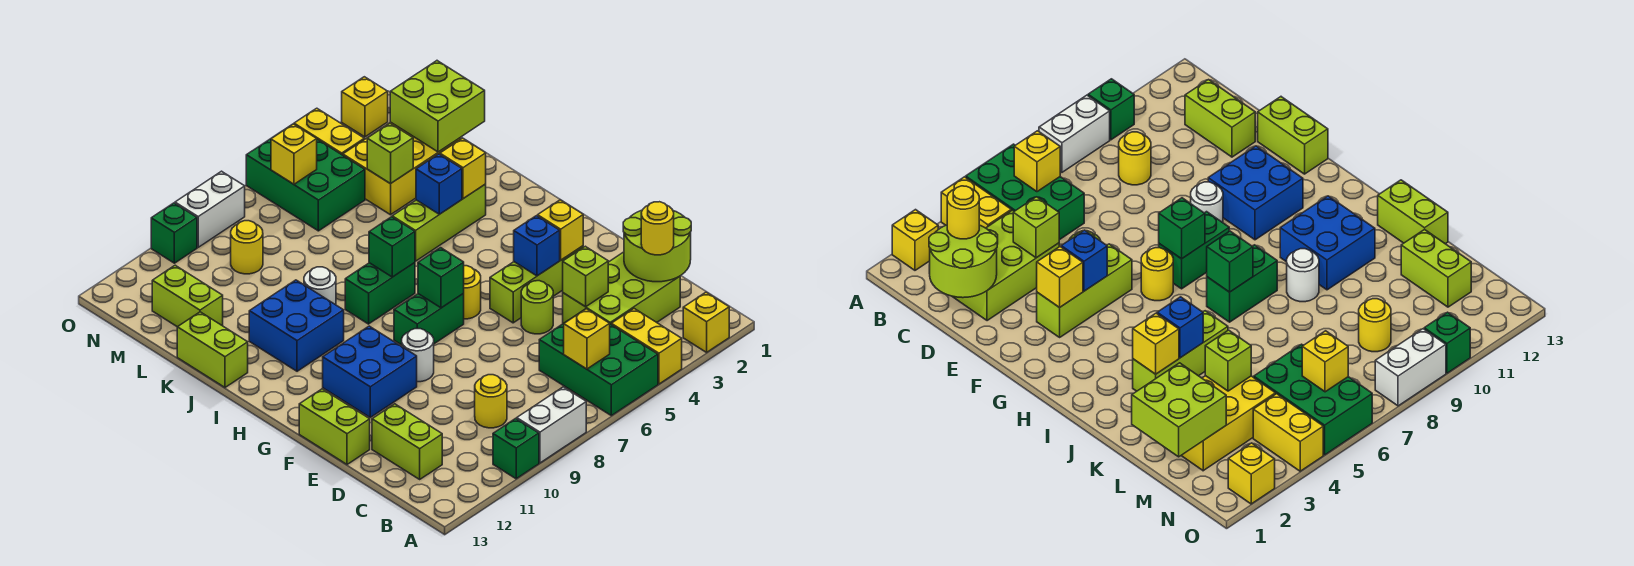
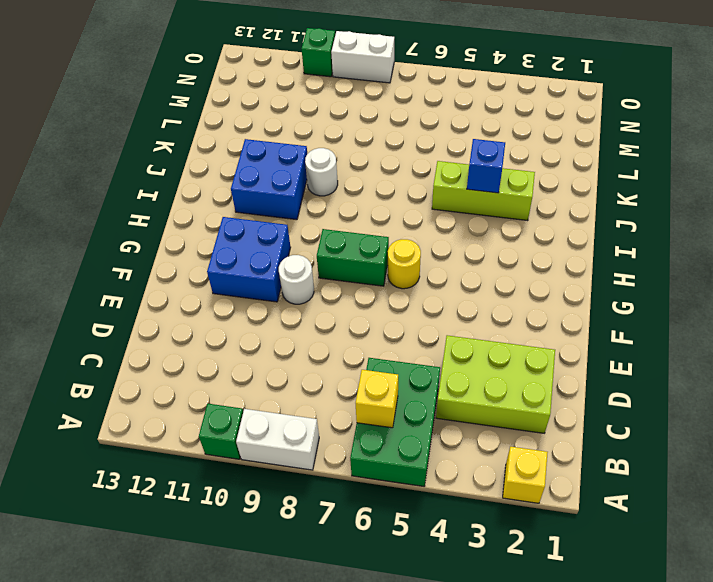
none -> yellow brick A4:B4 level 1
none -> yellow round brick C9 level 1
none -> lime brick C12:D12 level 1
none -> lime round brick E5 level 1

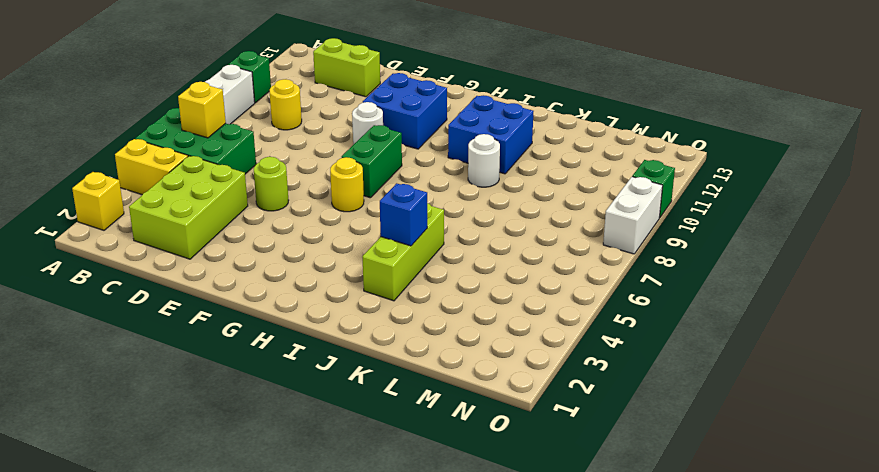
none -> lime brick E13:F13 level 1
none -> lime brick F3:F5 level 1
none -> green brick I7:I8 level 1
none -> lime brick J13:K13 level 1

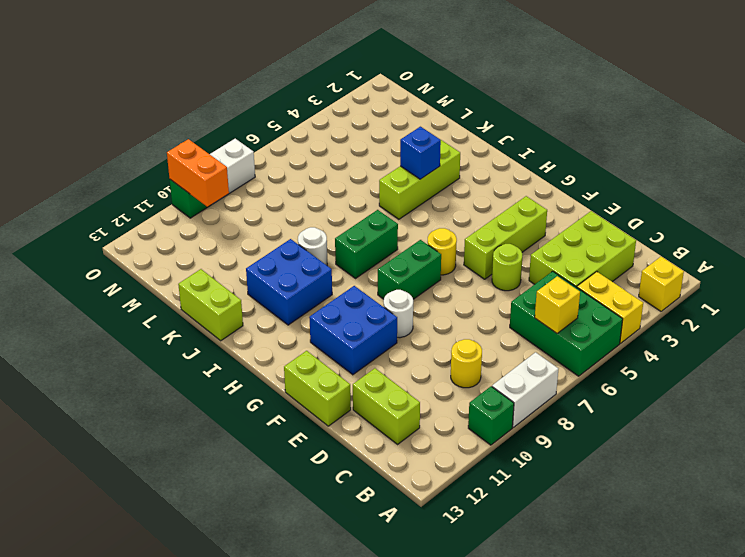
orange brick N10:O10 level 2 -> none
none -> yellow brick L2:M4 level 1
none -> lime brick L12:M12 level 1
none -> green brick M5:O6 level 1
none -> yellow round brick M9 level 1

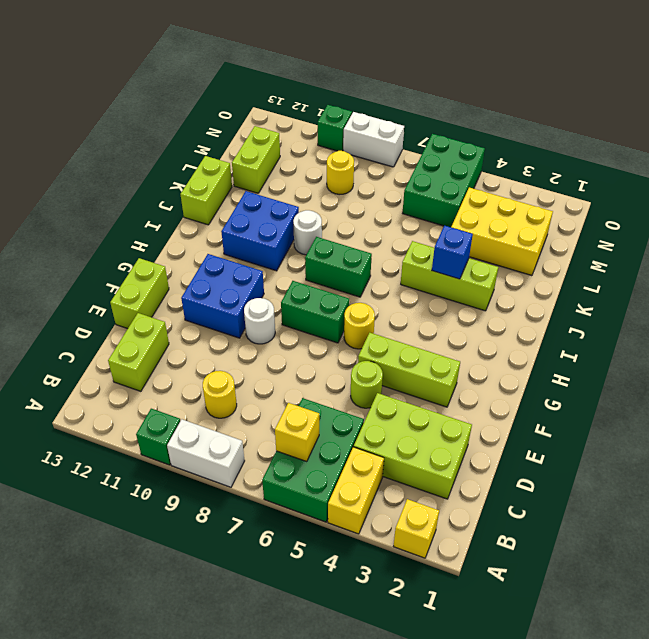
none -> yellow brick N4:O4 level 1
none -> yellow brick O2 level 1
none -> lime round brick C1:D2 level 2
none -> lime brick D4 level 2

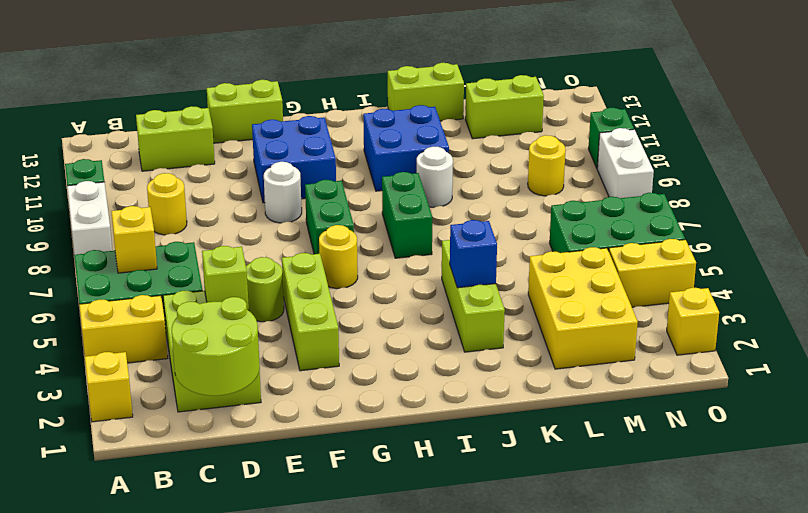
none -> yellow brick F3 level 2
none -> blue brick F4 level 2
none -> green brick G7 level 2
none -> green brick I7 level 2

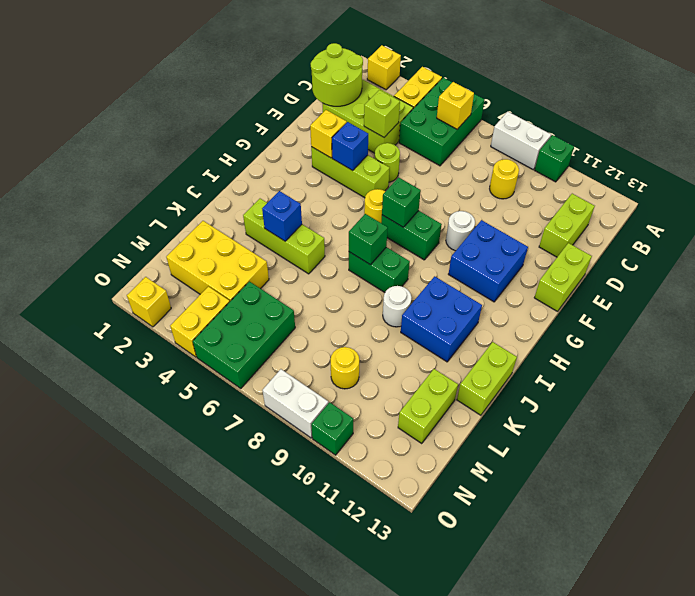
none -> yellow brick J3 level 2
none -> lime brick L1:M2 level 2
none -> lime brick L4 level 2
none -> yellow brick N6 level 2

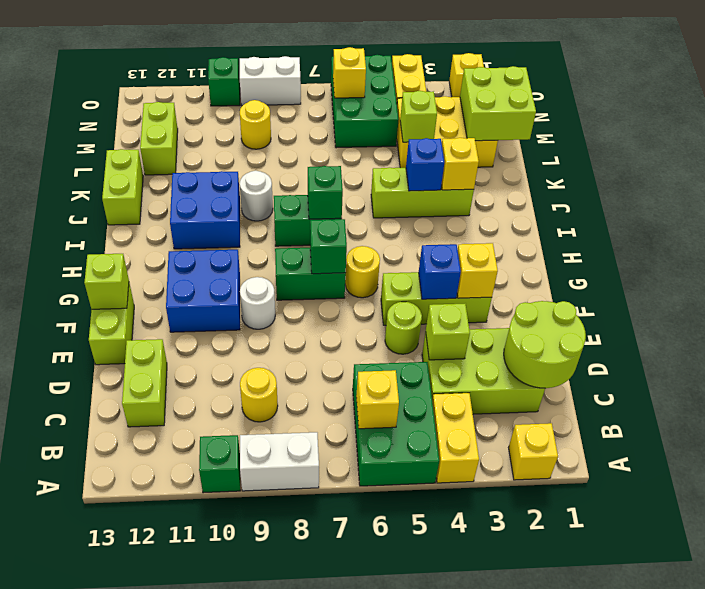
lime brick F13 level 2 -> none
none -> yellow round brick C2 level 3

